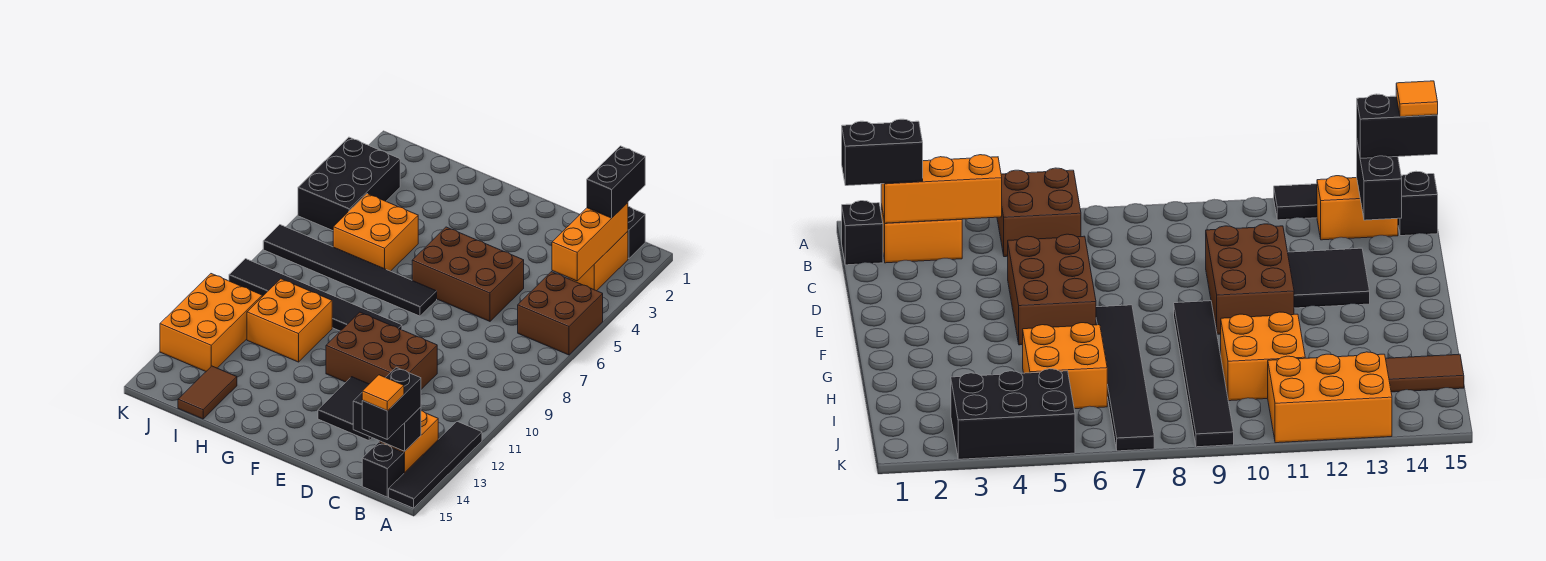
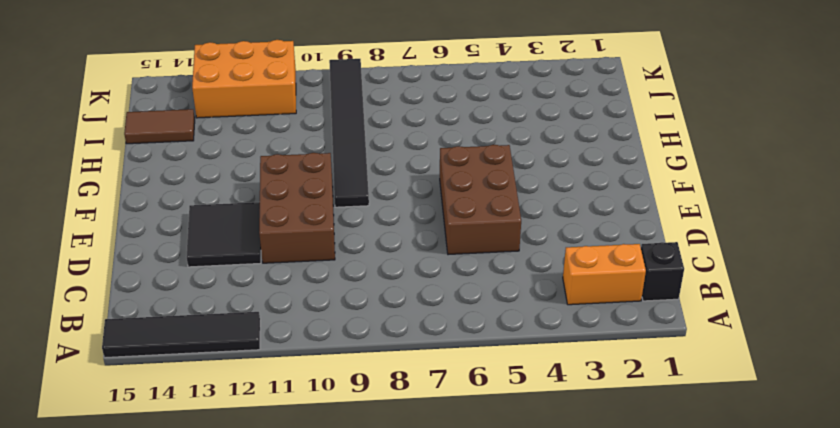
none -> brown brick A5:B6 level 1
none -> orange brick B13:B14 level 1
none -> black brick B15 level 1

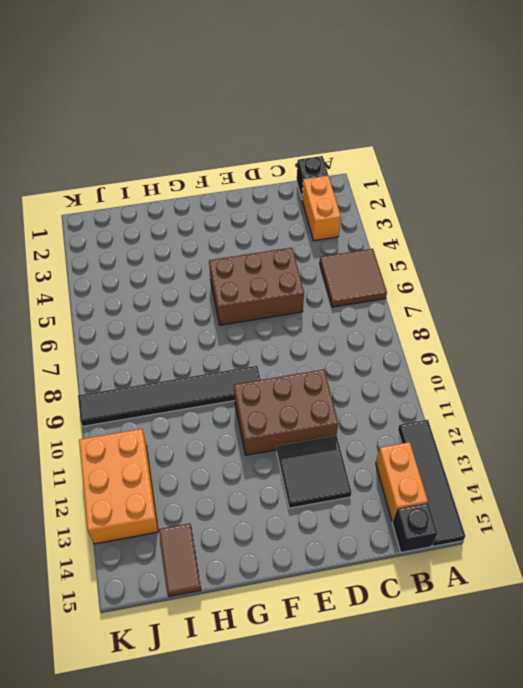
brown tile A5:B6 level 1 -> brown brick A5:B6 level 1
none -> black tile F7:K7 level 1
none -> orange brick H5:I6 level 1
none -> orange brick H10:I11 level 1

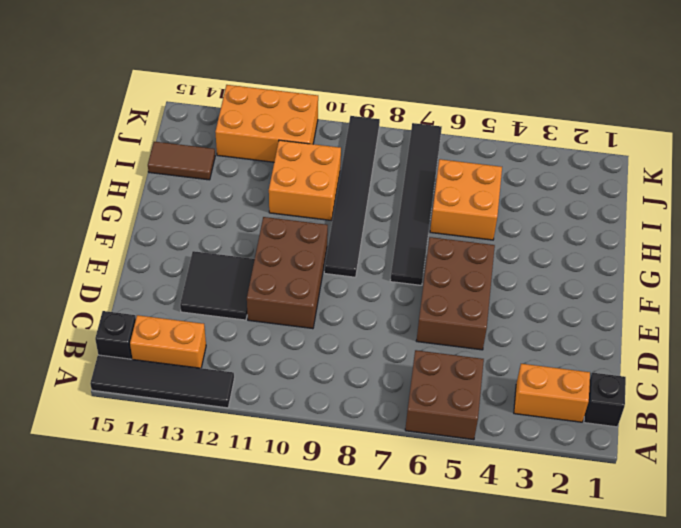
none -> black brick J3:K5 level 1
none -> orange brick B2:B4 level 2
none -> black brick B14:C14 level 2

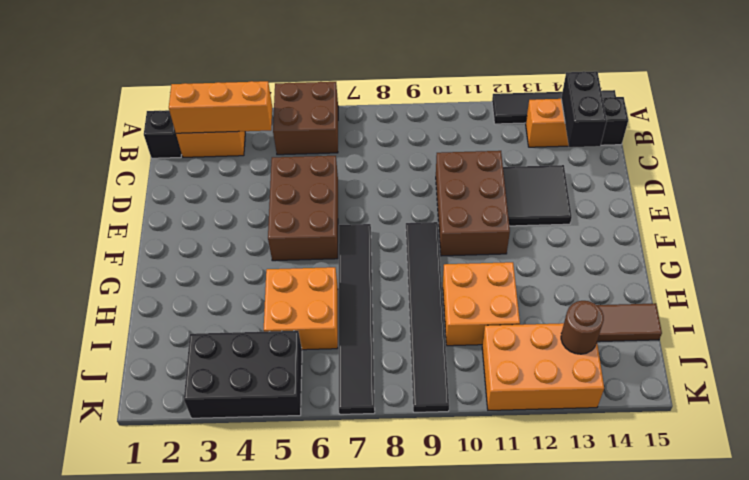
brown round brick J13 level 2 -> none
none -> black brick B1:B2 level 3
none -> black brick B14:B15 level 3
none -> orange tile B15 level 4

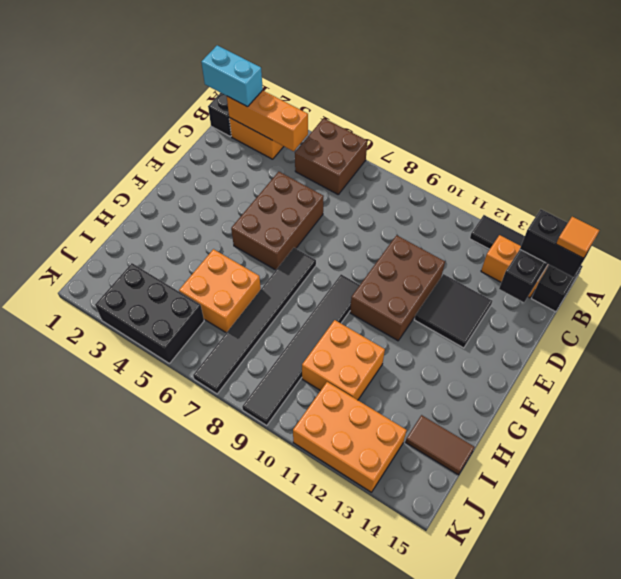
cyan brick B1:B2 level 3 -> black brick B1:B2 level 3

